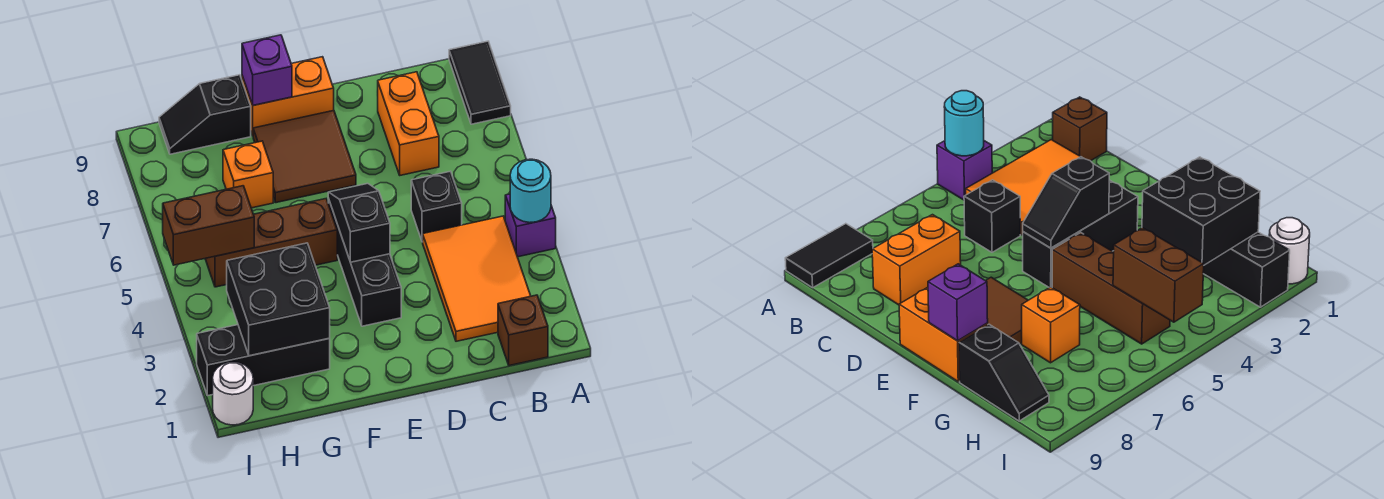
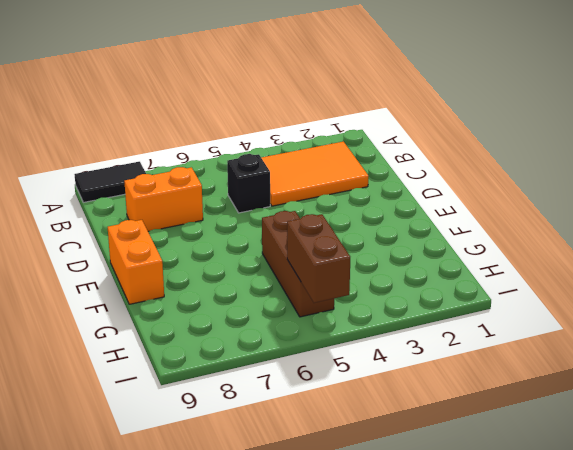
none -> purple brick A4 level 1
none -> brown brick B1 level 1
none -> black brick E3:E5 level 1

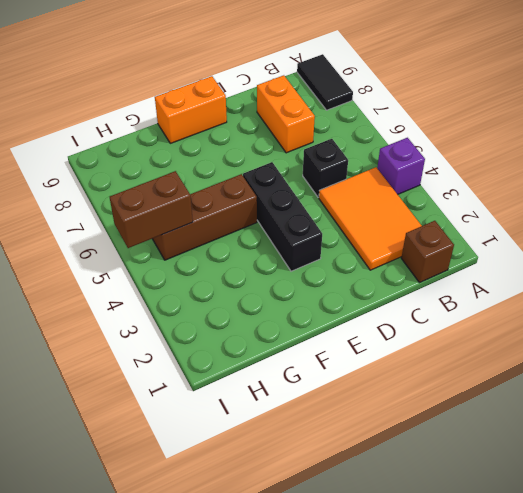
none -> brown tile E7:F8 level 1
none -> black brick G2:I2 level 1
none -> orange brick G7 level 1

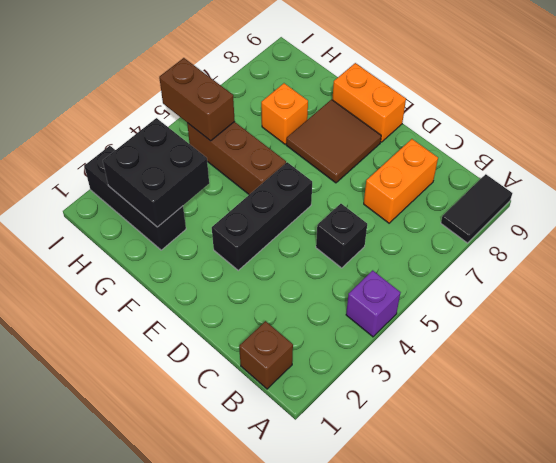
none -> orange tile B2:C4 level 1
none -> black slope G9:H9 level 1 top G
none -> white round brick I1 level 1

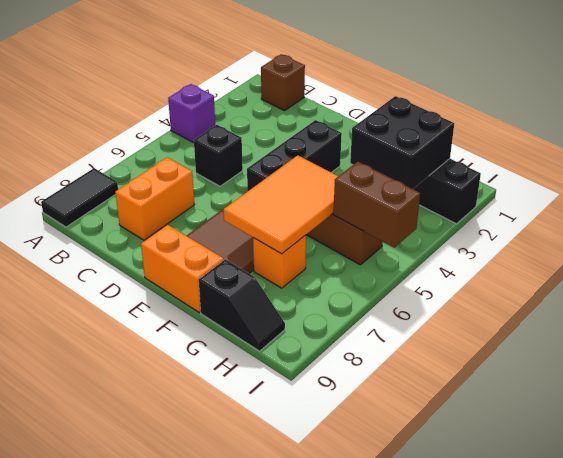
orange tile F5:G7 level 2 -> orange tile B2:C4 level 1
none -> white round brick I1 level 1
none -> cyan round brick A4 level 2
none -> black slope E4:E5 level 2 top 4

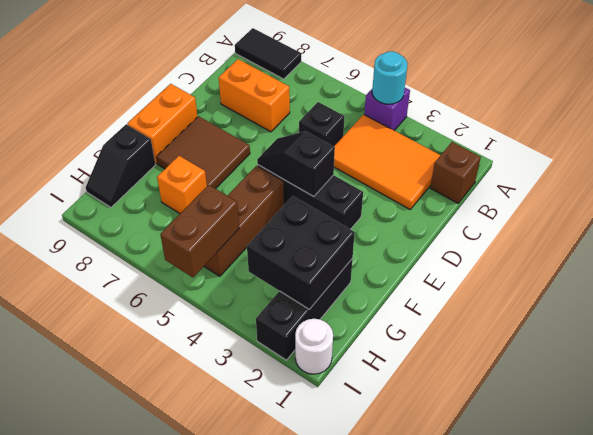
none -> purple brick F9 level 2

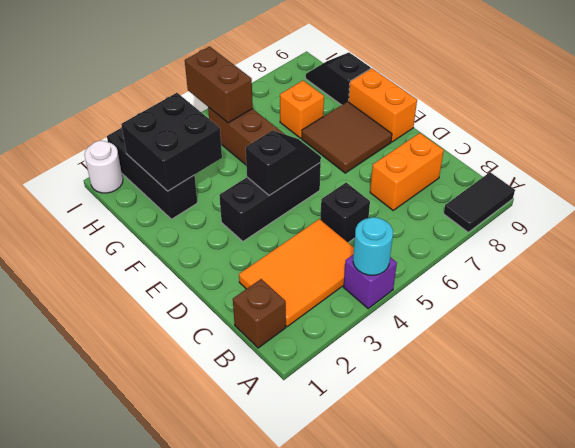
none -> purple brick F9 level 2

